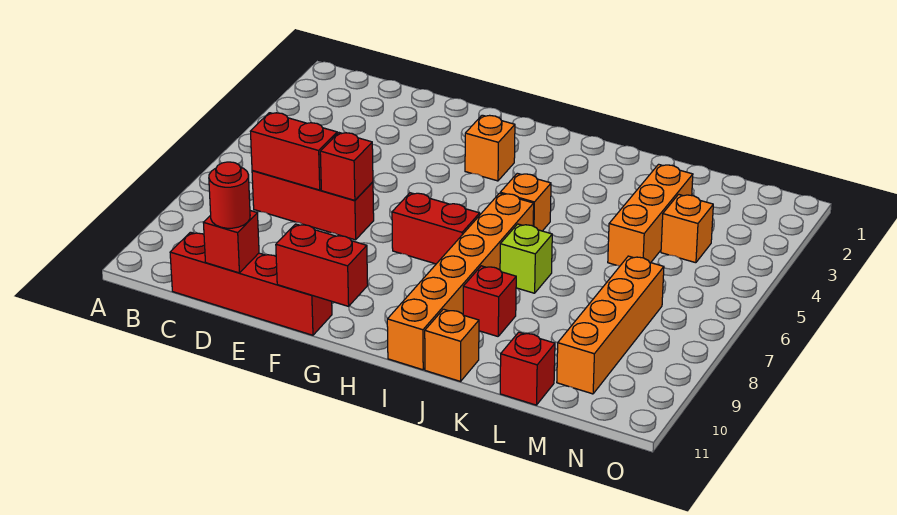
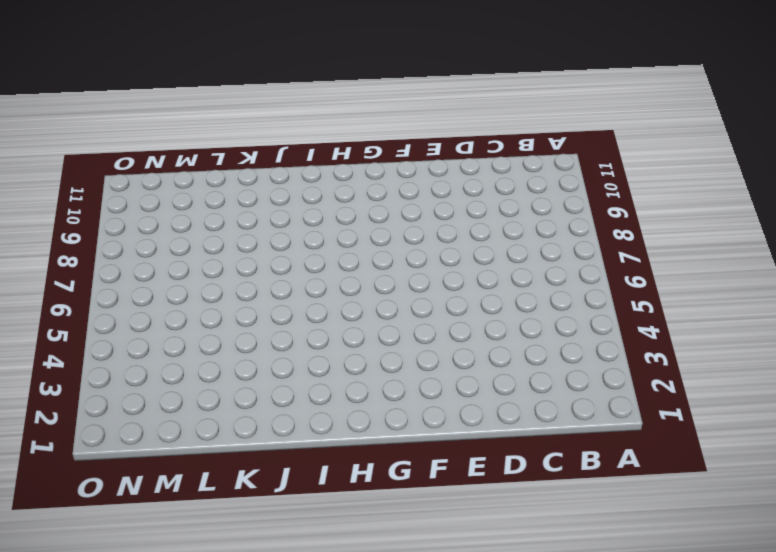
none -> red brick C7:E7 level 1
none -> red brick C11:F11 level 1
none -> orange brick G3 level 1

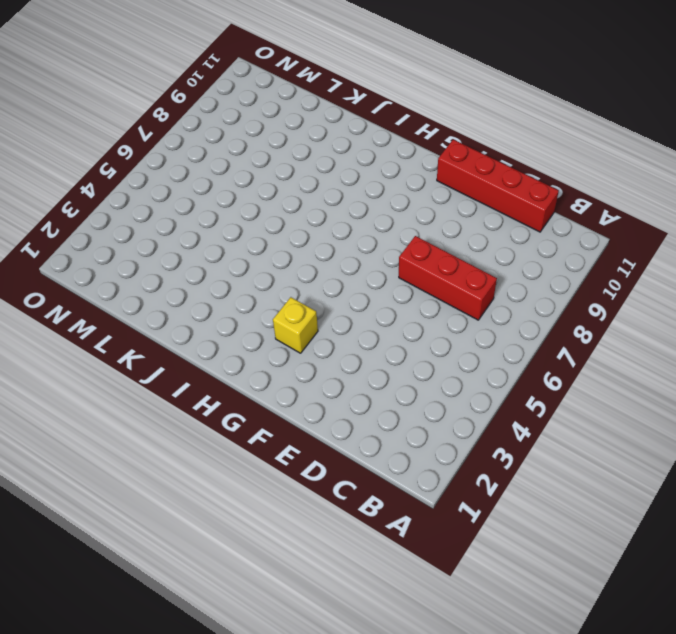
yellow brick G3 level 1 -> orange brick G3 level 1
none -> red brick G7:H7 level 1
none -> orange brick I5 level 1
none -> orange brick I6:I11 level 1

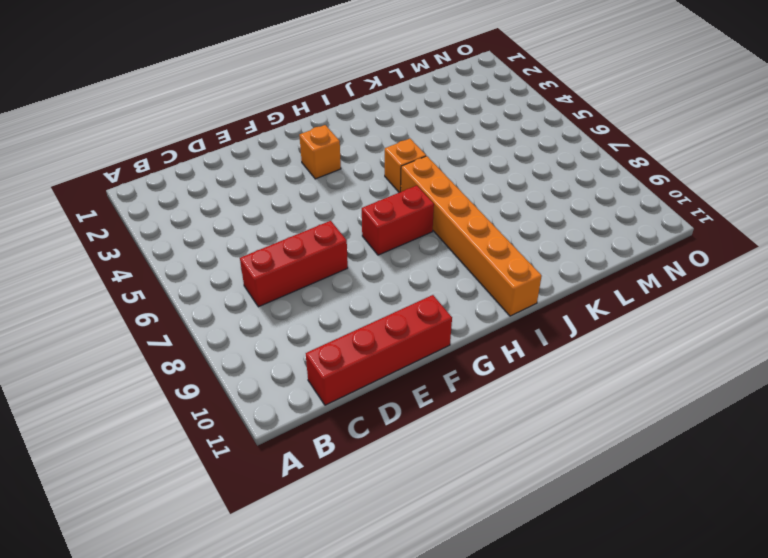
none -> lime brick J7 level 1
none -> red brick J9 level 1
none -> orange brick J11 level 1

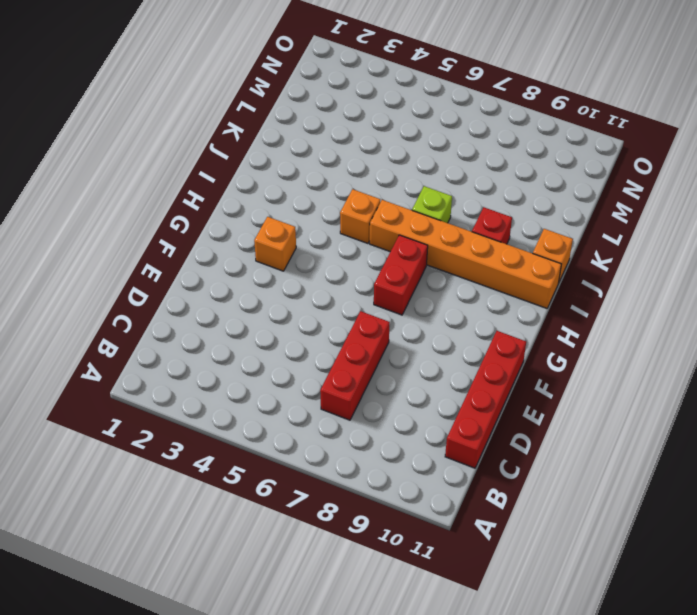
none -> orange brick L3:L5 level 1
none -> red brick L11 level 1
none -> orange brick M4 level 1

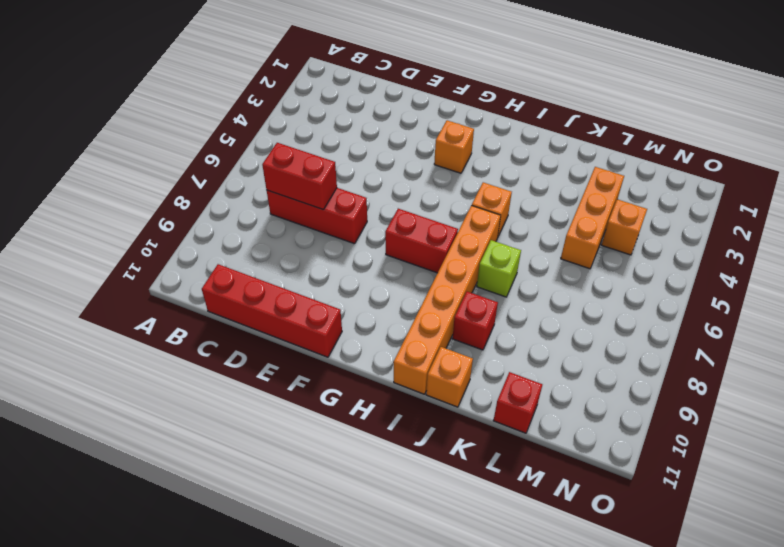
none -> orange brick M7:M10 level 1
none -> red brick D11 level 2
none -> red brick E7 level 2

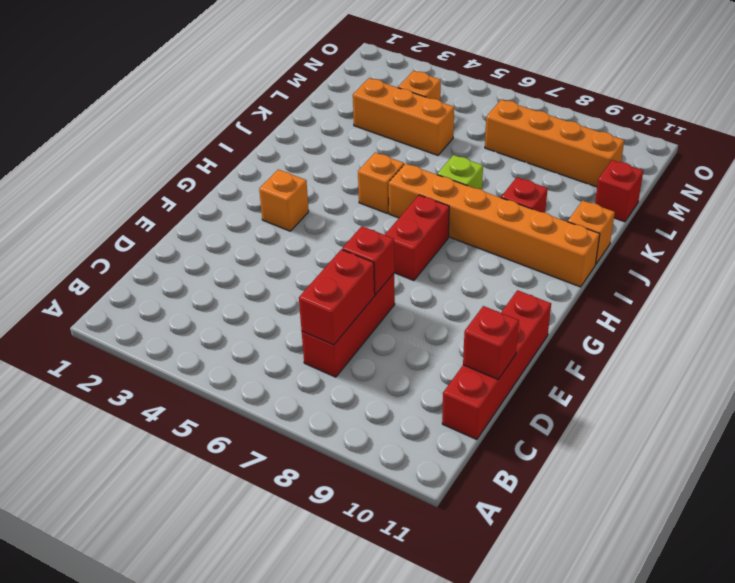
none -> red brick F11:G11 level 2
none -> red round brick D11 level 3

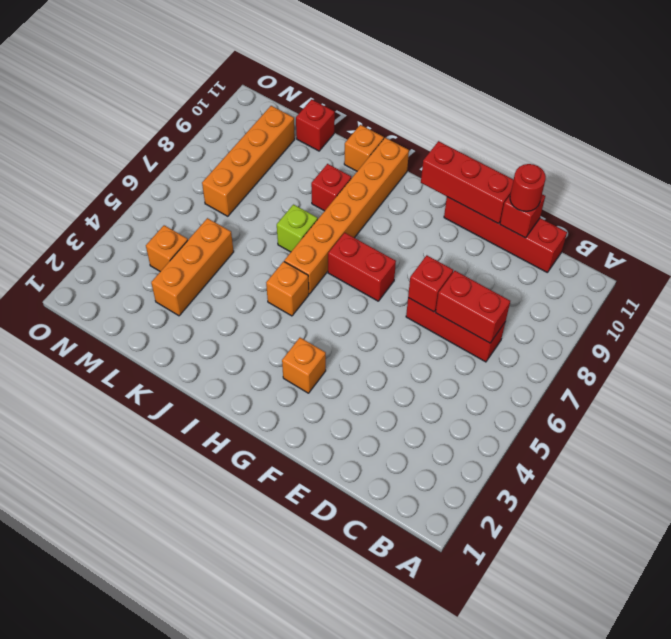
red brick E11:G11 level 2 -> red brick F11:G11 level 2

